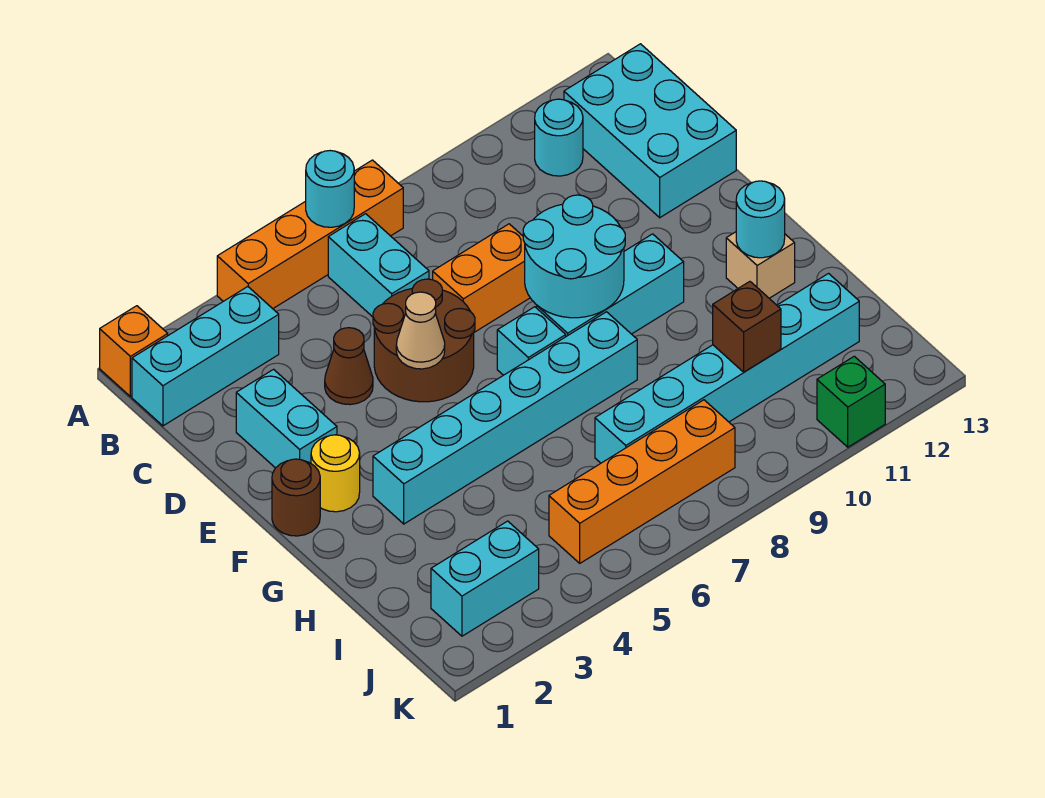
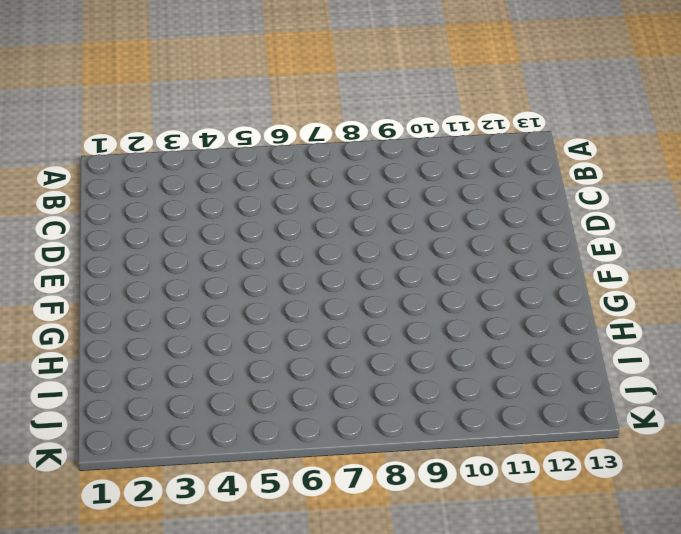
none -> orange brick A1 level 1
none -> orange brick A4:A7 level 1
none -> cyan brick B1:B3 level 1

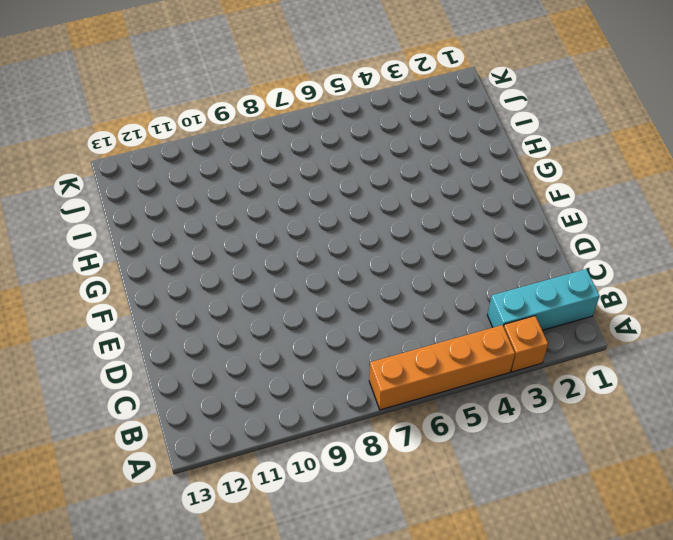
orange brick A3 level 1 -> orange brick A1 level 1
none -> cyan brick B6:C6 level 1
none -> cyan round brick B11 level 1
none -> cyan brick B12:D13 level 1

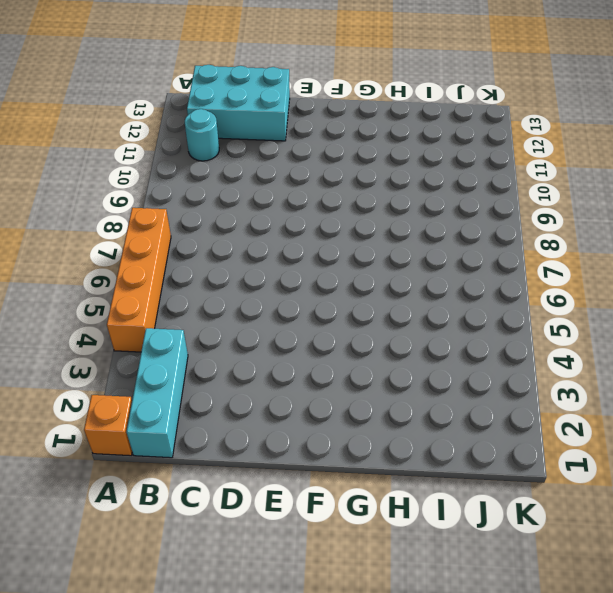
none -> cyan brick B6:C6 level 1
none -> cyan brick D2:E2 level 1
none -> brown cone D4 level 1

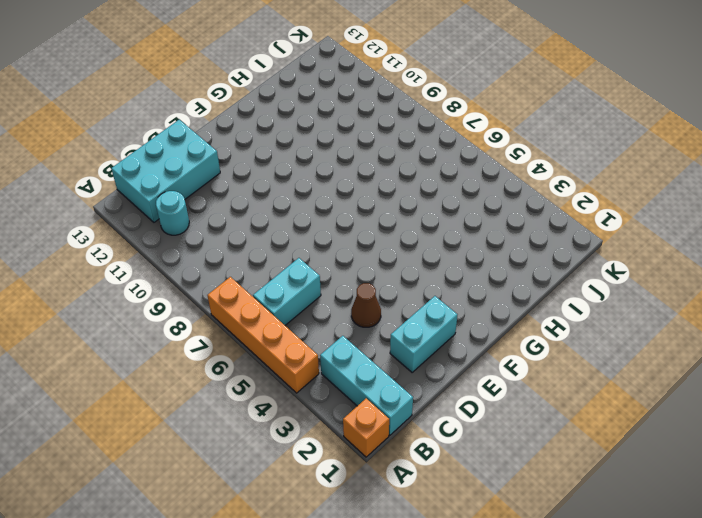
none -> brown round brick D5:E6 level 1
none -> orange brick D7:D8 level 1
none -> brown round brick F1 level 1

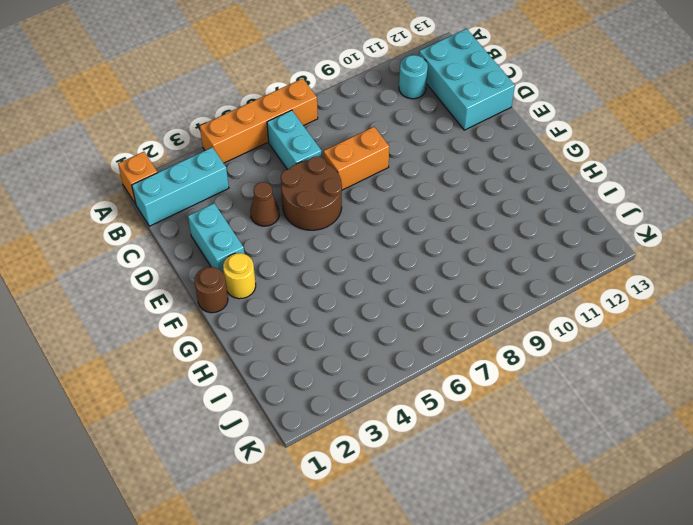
none -> cyan brick F7 level 1
none -> cyan brick F8:F10 level 1
none -> cyan brick G3:G8 level 1

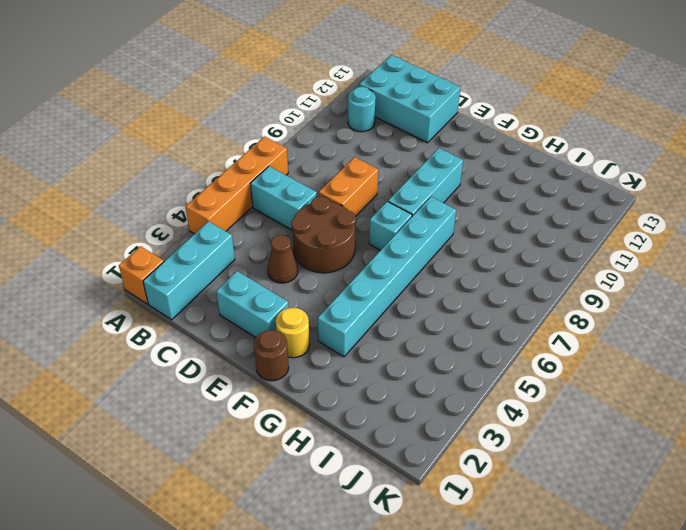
none -> tan brick G12 level 1
none -> cyan brick I7:I12 level 1
none -> cyan brick J2:J3 level 1

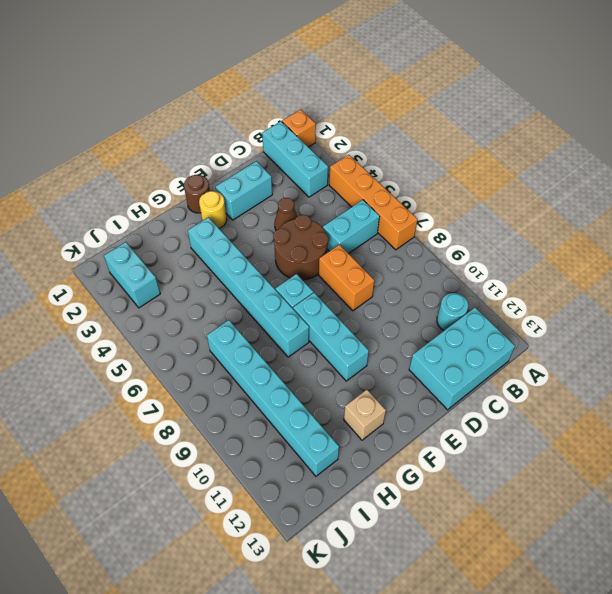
none -> orange brick J5:J8 level 1
none -> green brick K11 level 1
none -> cyan round brick A6 level 2

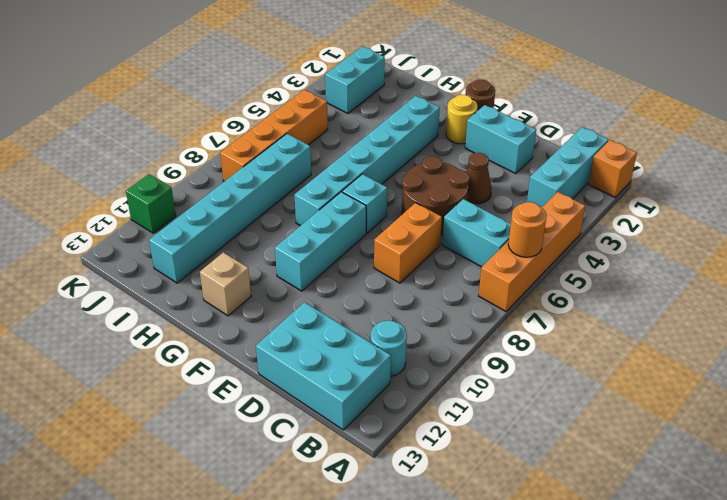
orange round brick A6 level 2 -> cyan round brick A6 level 2
none -> tan cone E5 level 2
none -> cyan round brick E8:F9 level 2
none -> cyan round brick G12 level 2

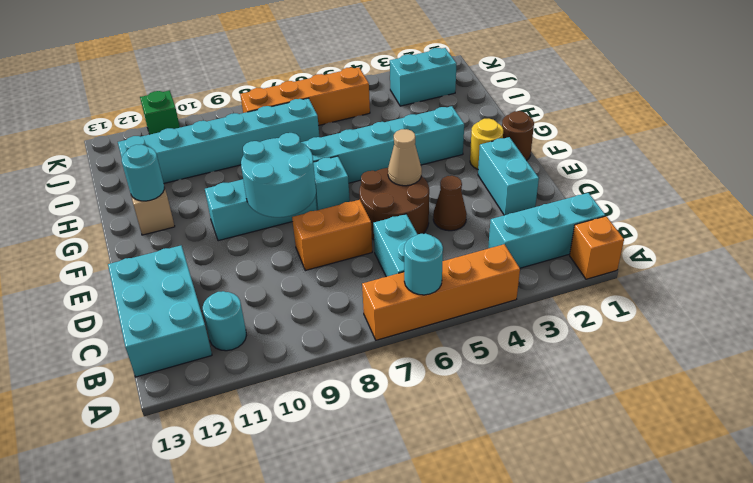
none -> brown brick I10 level 2

